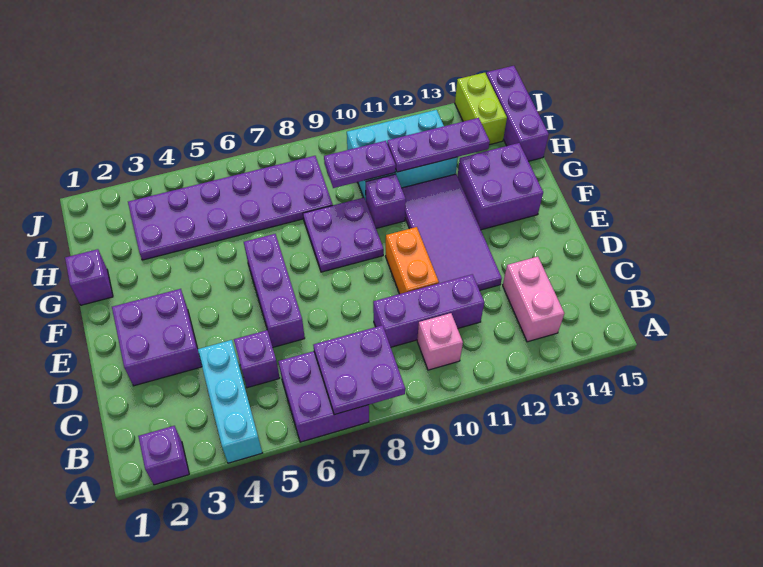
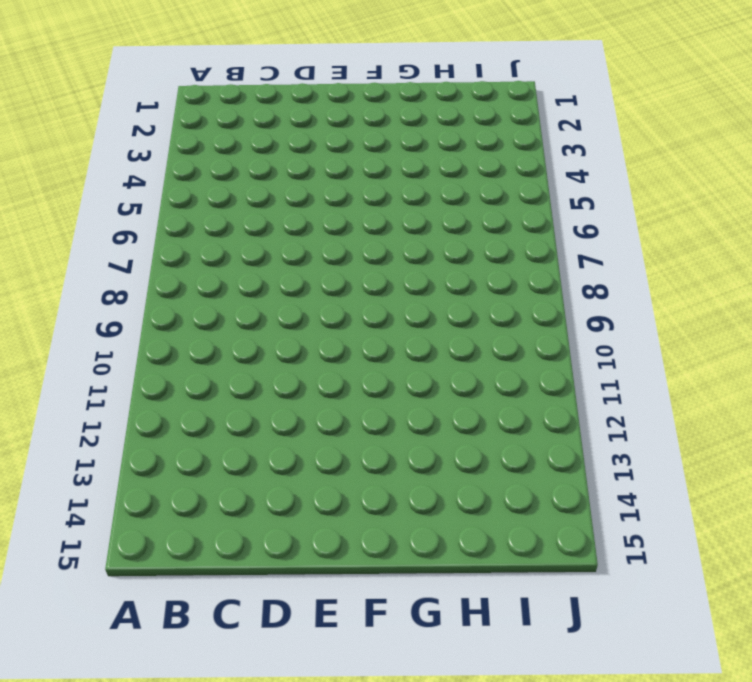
none -> purple brick A2 level 1
none -> cyan brick A4:C4 level 1
none -> purple brick A6:B7 level 1

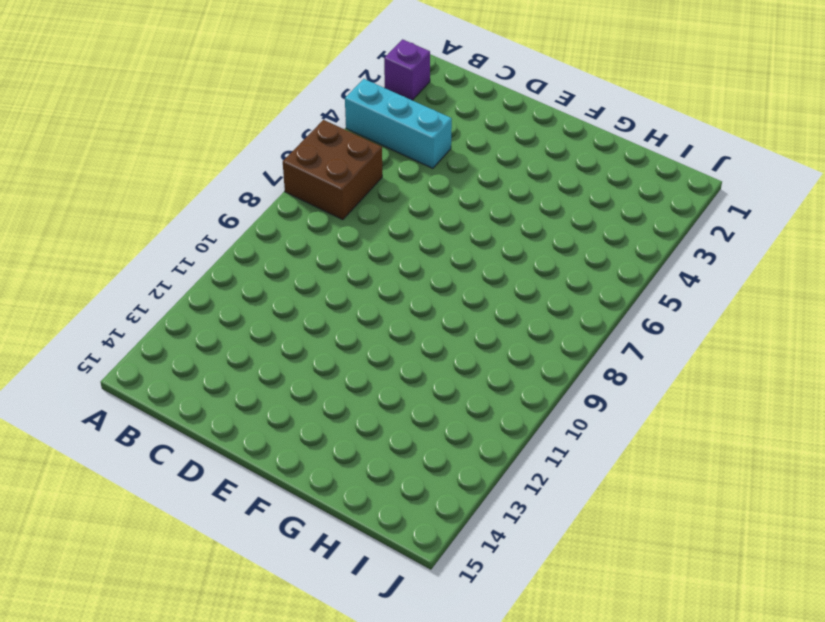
brown brick A6:B7 level 1 -> purple brick A6:B7 level 1
none -> pink brick B10 level 1
none -> pink brick B13:C13 level 1
none -> purple brick C5 level 1

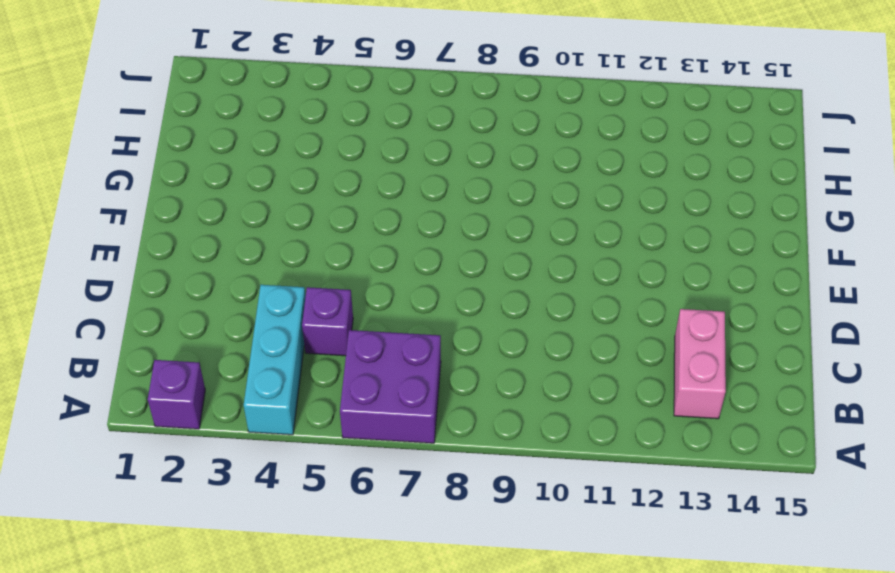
none -> pink brick B10 level 1
none -> purple brick C9:C11 level 1
none -> purple brick D2:E3 level 1

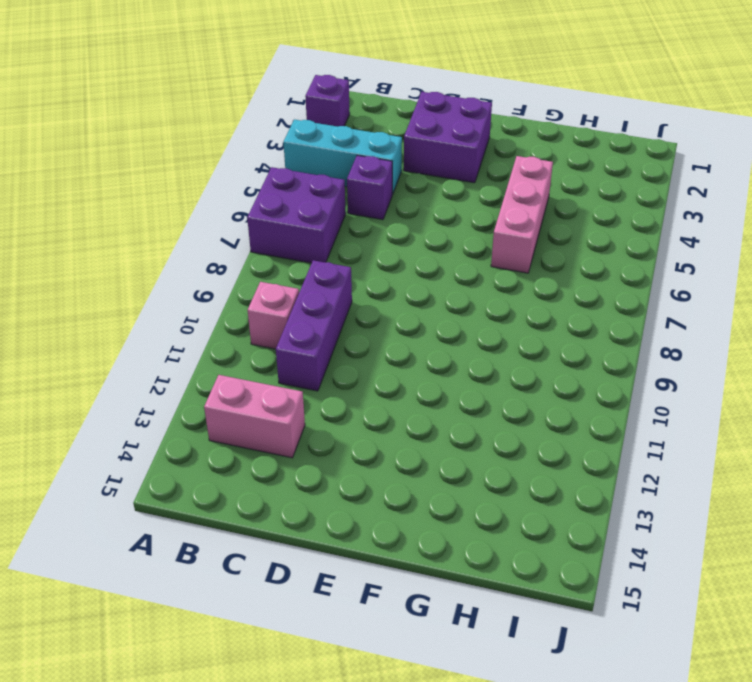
pink brick G4:G6 level 1 -> none
none -> purple brick D6:F6 level 1
none -> orange brick D10:E10 level 1
none -> purple tile D11:G12 level 1

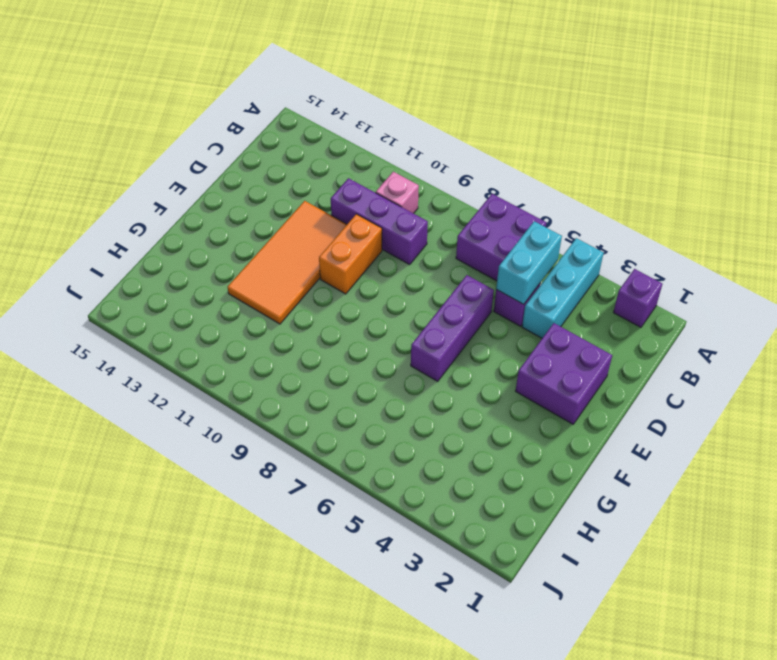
cyan brick B5:C5 level 2 -> none
orange tile D11:G12 level 1 -> purple tile D11:G12 level 1
none -> pink brick B13:C13 level 1
none -> purple plate F8:G9 level 1
none -> purple brick F13:G14 level 1

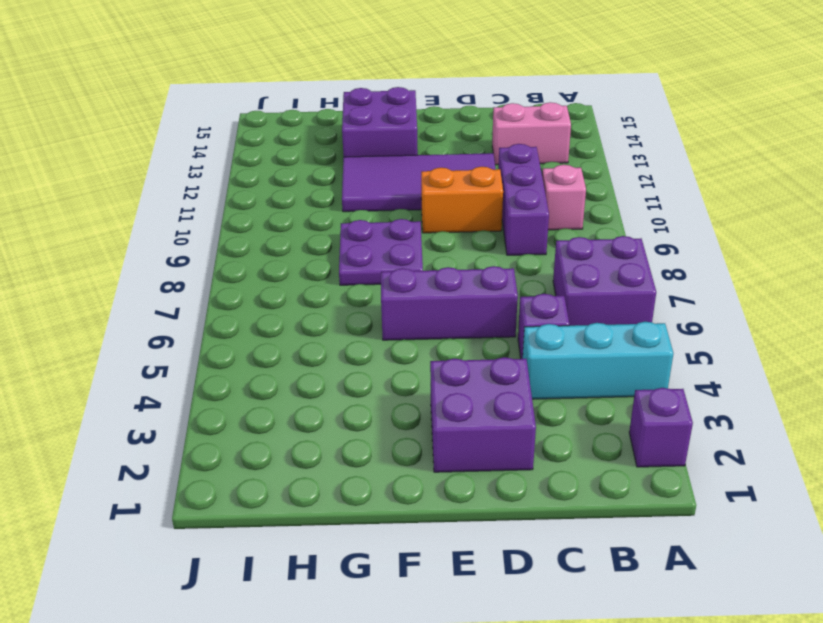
none -> purple brick G1 level 1
none -> purple brick G10 level 1
none -> purple plate H3:I8 level 1

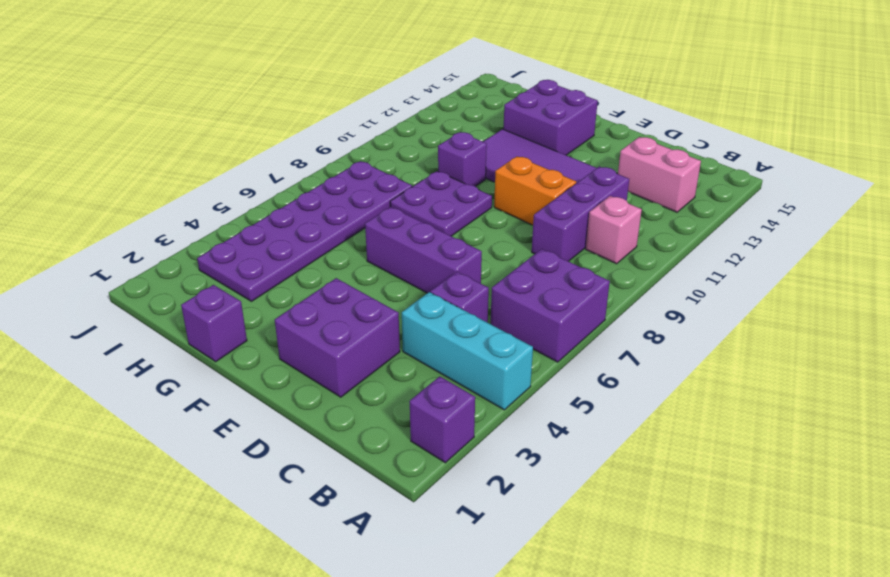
none -> cyan brick H10:I12 level 1
none -> purple brick H15:J15 level 1
none -> lime brick I14:J14 level 1

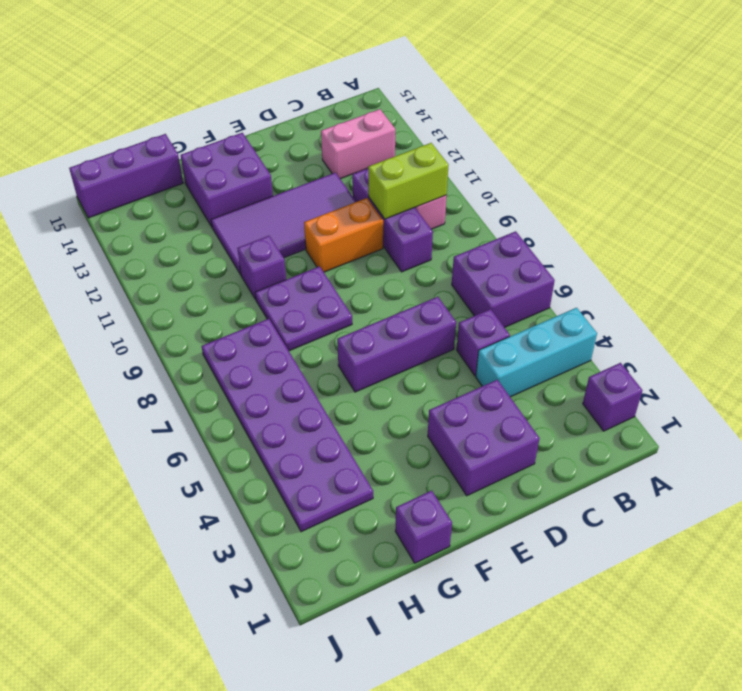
lime brick B10:C10 level 2 -> lime brick I14:J14 level 1
none -> cyan brick H10:I12 level 1
none -> purple plate A7:B8 level 2
none -> purple plate H9:H10 level 2

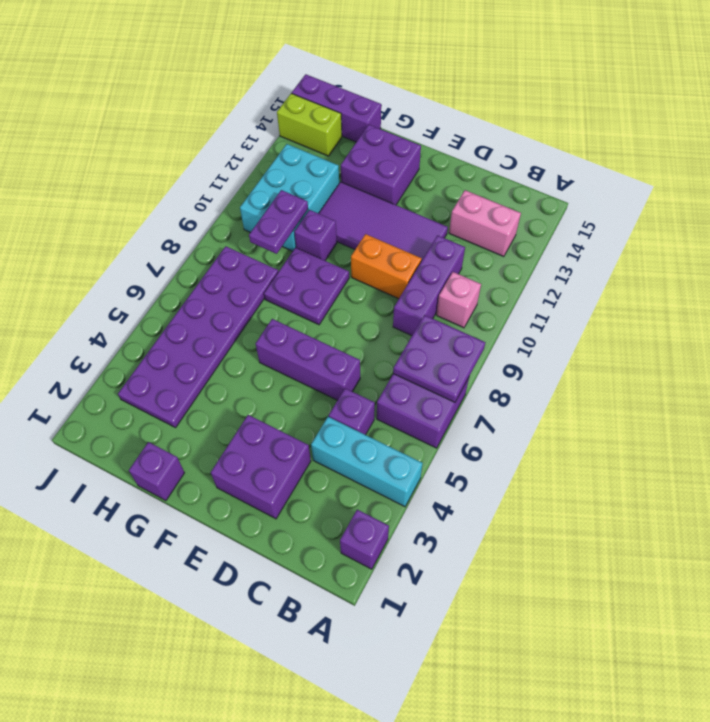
none -> purple plate H11:H13 level 2

